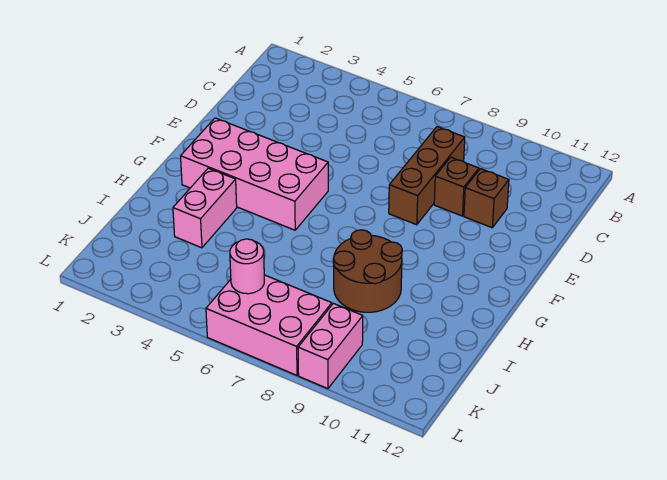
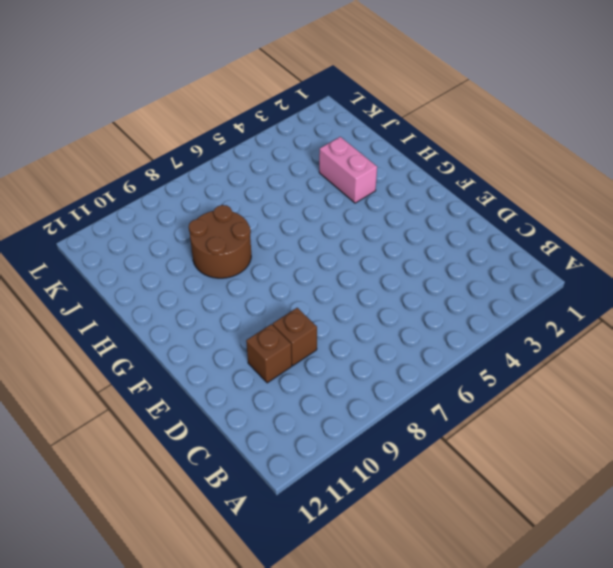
none -> brown brick C8:E8 level 1
none -> pink brick F2:G5 level 1

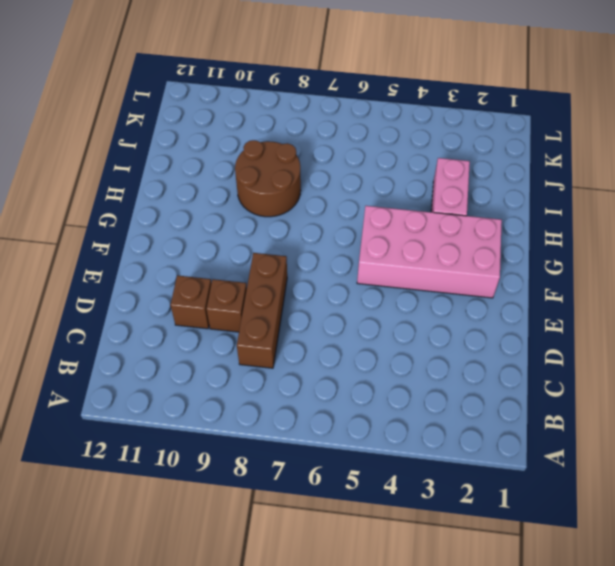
none -> pink brick K6:L8 level 1
none -> pink brick K9:L9 level 1

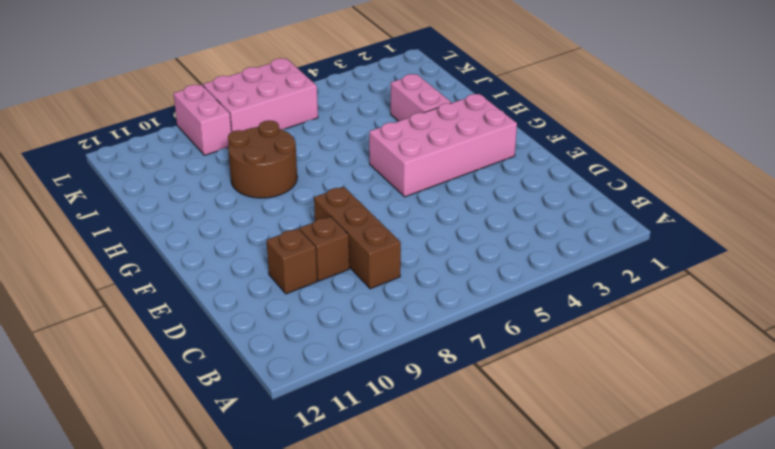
none -> pink round brick K6 level 2

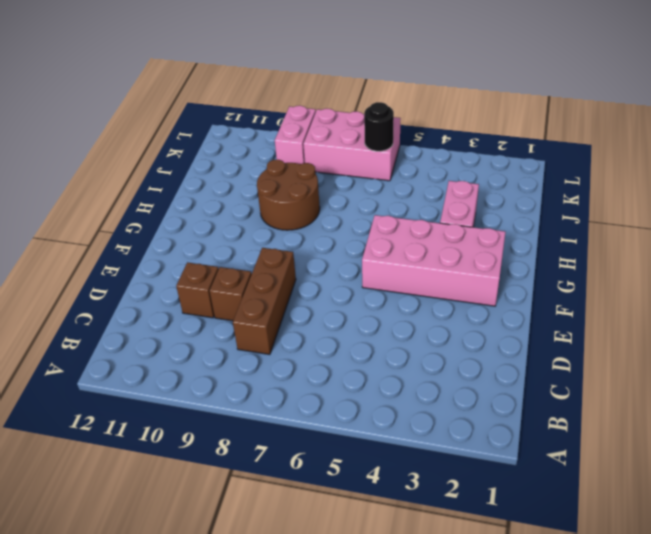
black round brick K6 level 2 -> pink round brick K6 level 2

